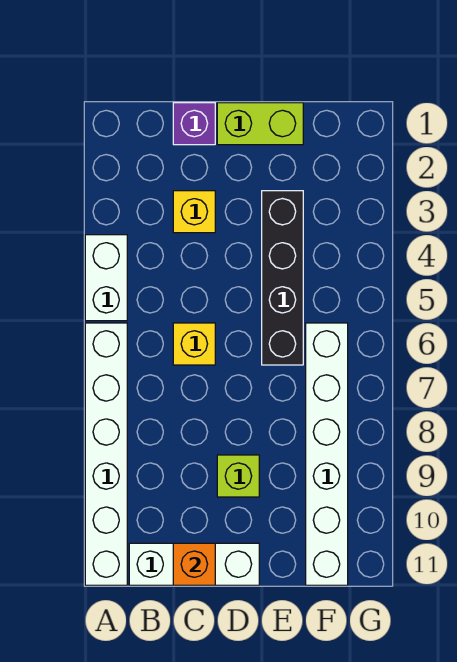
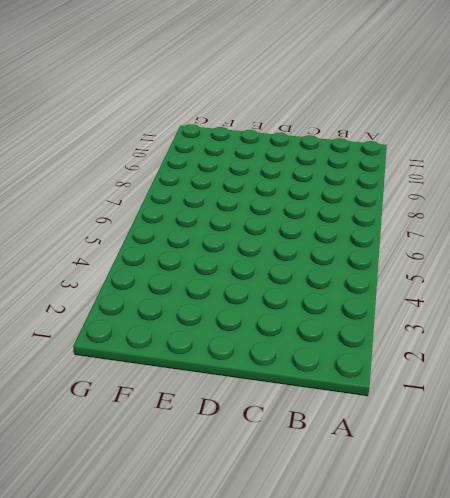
none -> white brick A4:A5 level 1
none -> white brick A6:A11 level 1

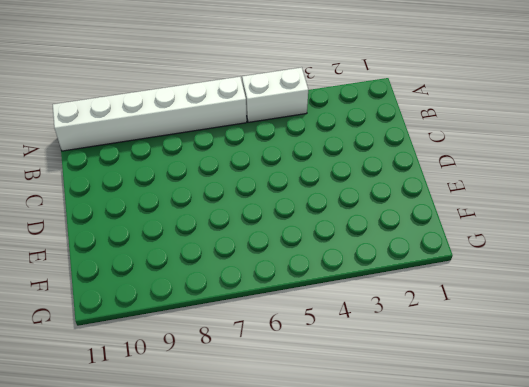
none -> white brick B11:D11 level 1
none -> purple brick C1 level 1

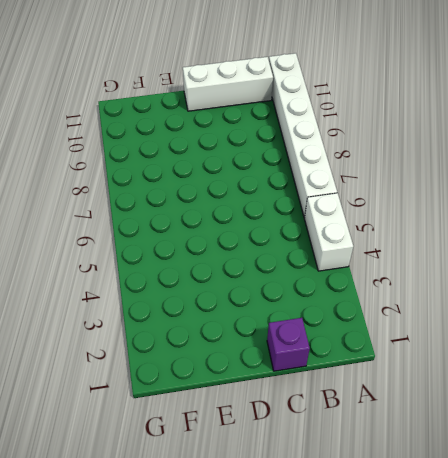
none -> yellow brick C3 level 1
none -> yellow brick C6 level 1

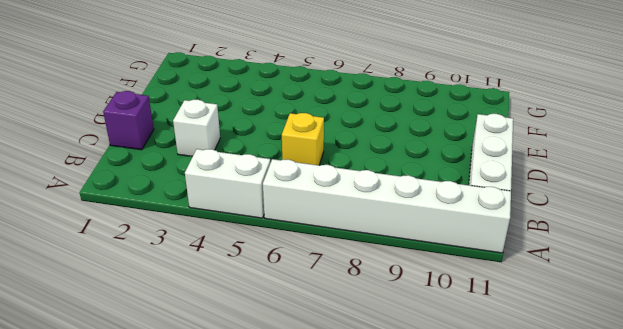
white brick C3 level 1 -> yellow brick C3 level 1
none -> lime brick D1:E1 level 1
none -> lime brick D9 level 1

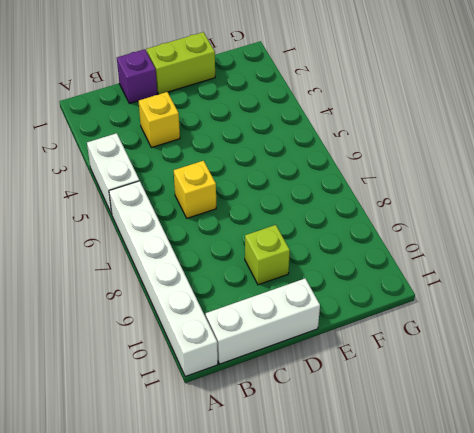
none -> black brick E3:E6 level 1
none -> white brick F6:F11 level 1

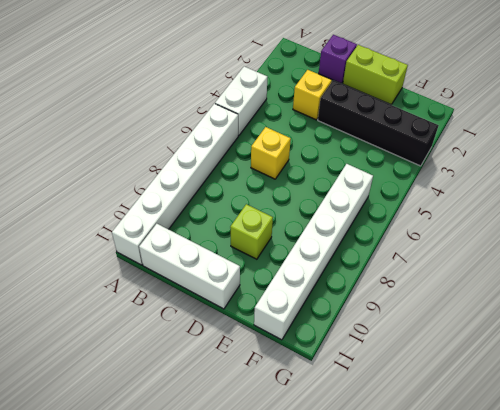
black brick D3:G3 level 1 -> black brick E3:E6 level 1
none -> orange brick C11 level 2

